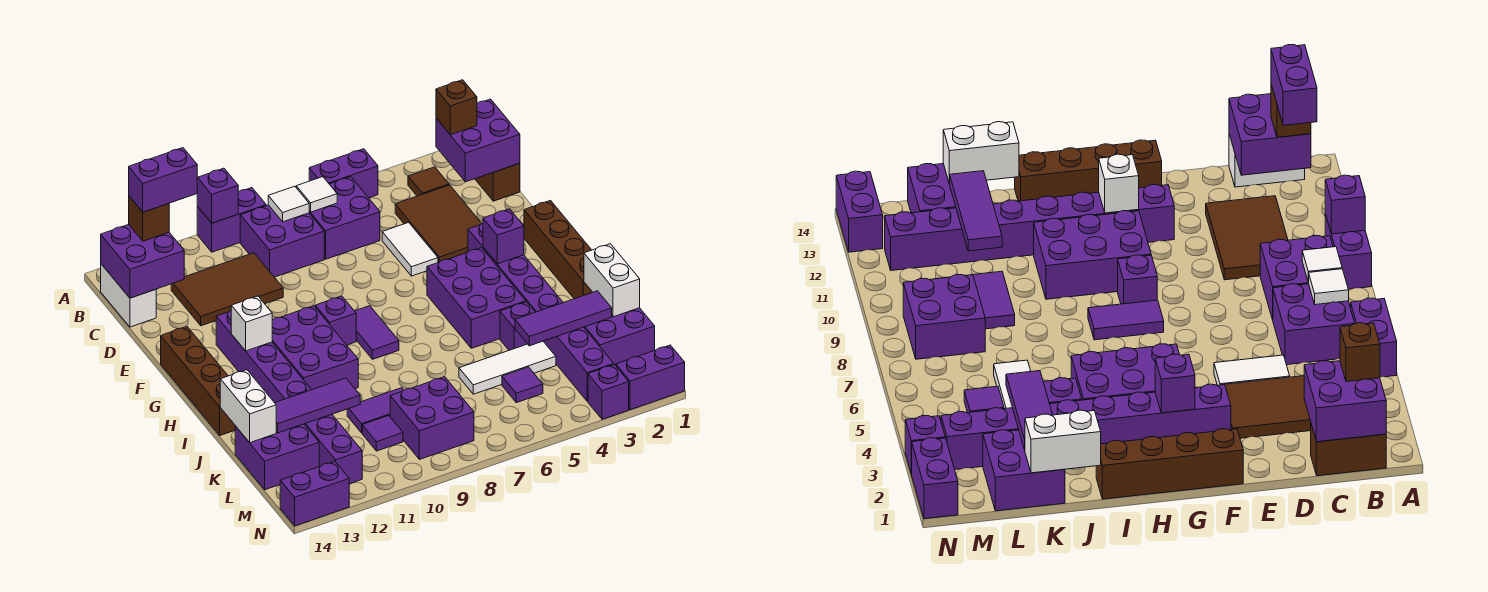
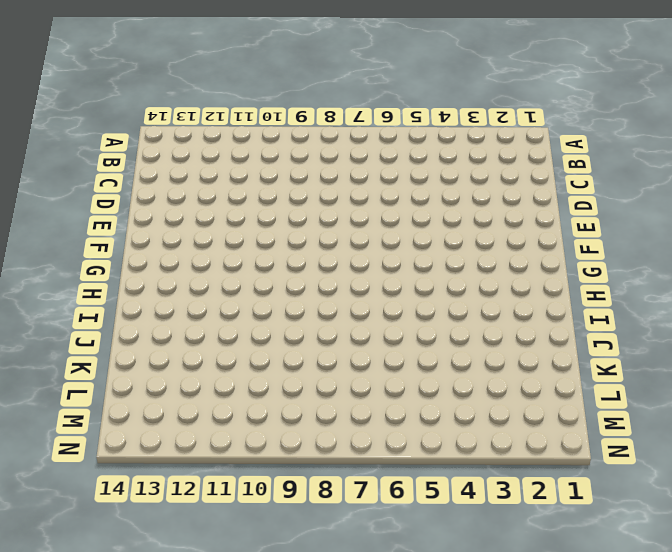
none -> purple brick A5:A6 level 1
none -> purple brick A9:A10 level 1
none -> brown brick B1:C1 level 1
none -> brown tile B3 level 1

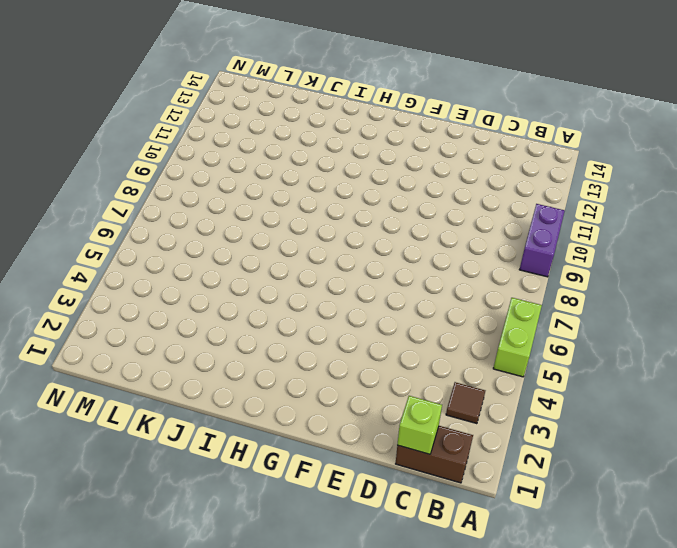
lime brick A5:A6 level 1 -> purple brick A5:A6 level 1
lime brick C1 level 2 -> purple brick B1:C2 level 2
none -> purple brick B6:C7 level 1
none -> purple brick B8:C9 level 1
none -> white brick B14:C14 level 1
none -> brown tile C3:E4 level 1

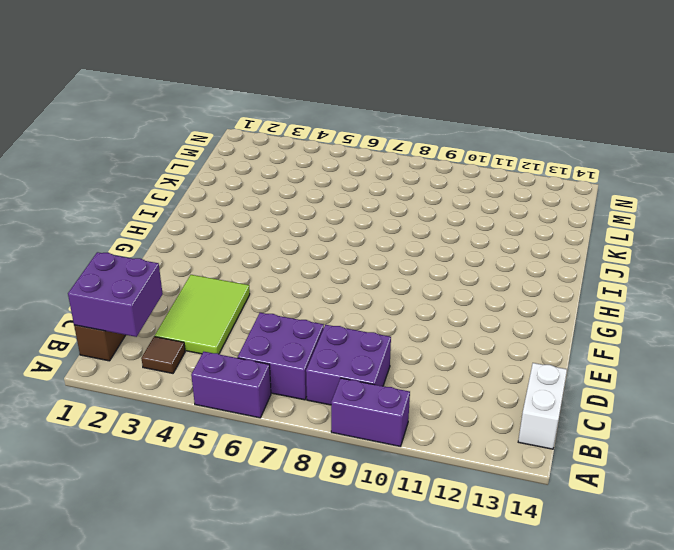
lime tile C3:E4 level 1 -> brown tile C3:E4 level 1
none -> brown tile C10:D12 level 1
none -> white tile D5:E5 level 1
none -> brown brick F1:I1 level 1
none -> purple brick F3:M3 level 1

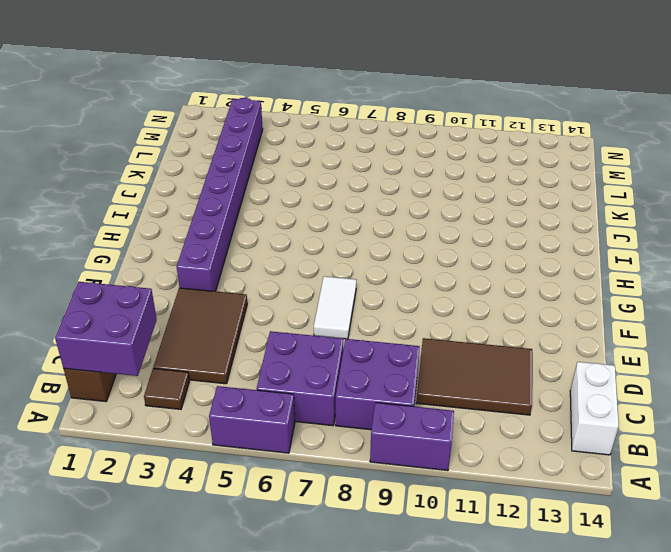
white tile E7:F7 level 1 -> white tile D5:E5 level 1
none -> brown brick F1:I1 level 1
none -> purple brick F12:M12 level 1
none -> brown brick F14:I14 level 1
none -> purple brick G4:I5 level 1

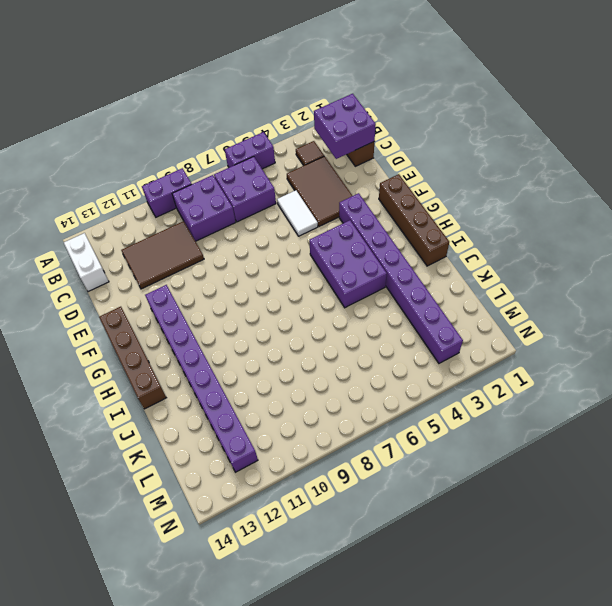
none -> purple tile G8:H8 level 1
none -> purple brick G9 level 1
none -> purple brick G10:I11 level 1
none -> purple brick J4 level 1

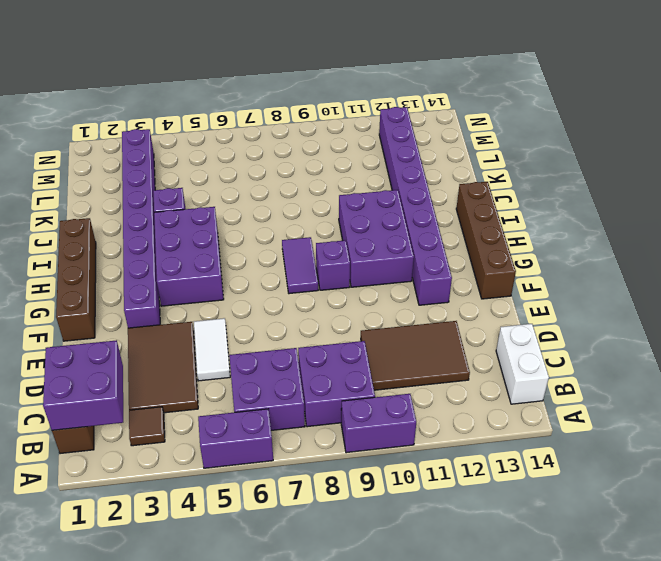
none -> purple brick K1:L2 level 1
none -> white tile K4:K6 level 1
none -> purple tile K9:K10 level 1
none -> purple brick K13:L14 level 1

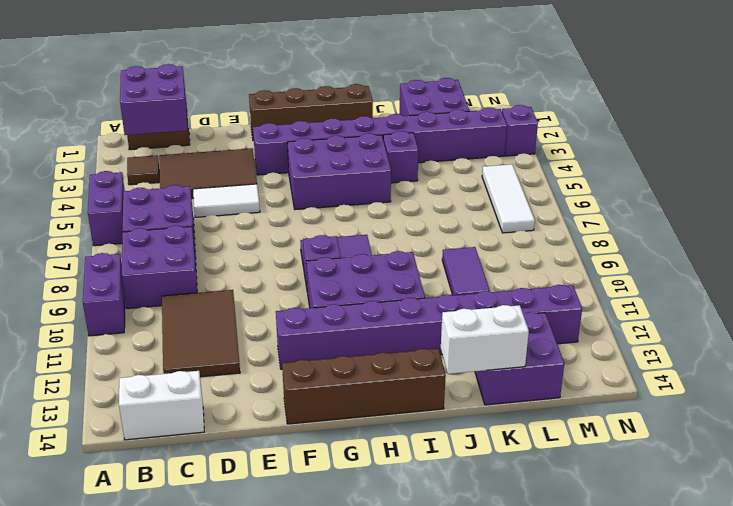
white tile M5:M7 level 1 -> white tile K4:K6 level 1
none -> purple tile L5 level 1
none -> purple brick L8:M9 level 1
none -> purple tile L10 level 1
none -> purple brick N1:N2 level 1

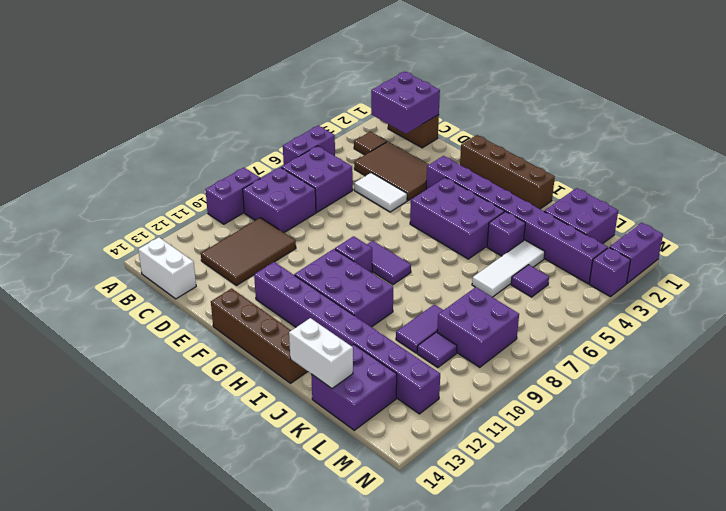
none -> purple brick N13:N14 level 1
none -> purple brick A10 level 2
none -> white tile B7 level 2
none -> white tile B8 level 2

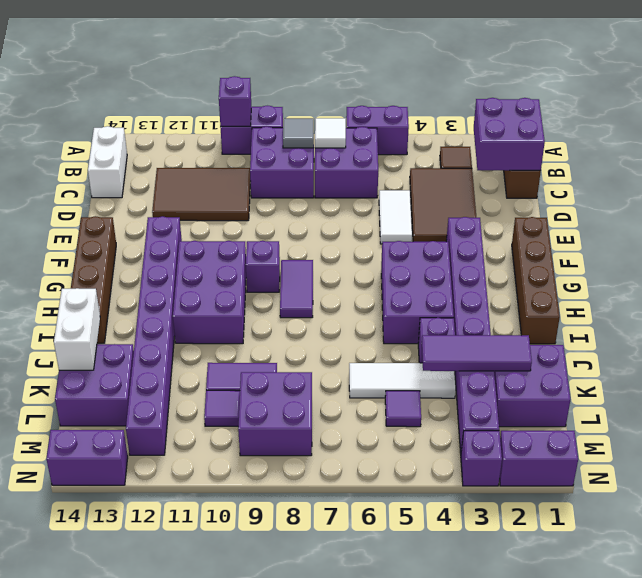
grey tile B8 level 2 -> white tile B8 level 2
none -> purple brick B13:C14 level 2
none -> purple brick G3 level 2
none -> white brick G12 level 2
none -> white brick J1:K1 level 2

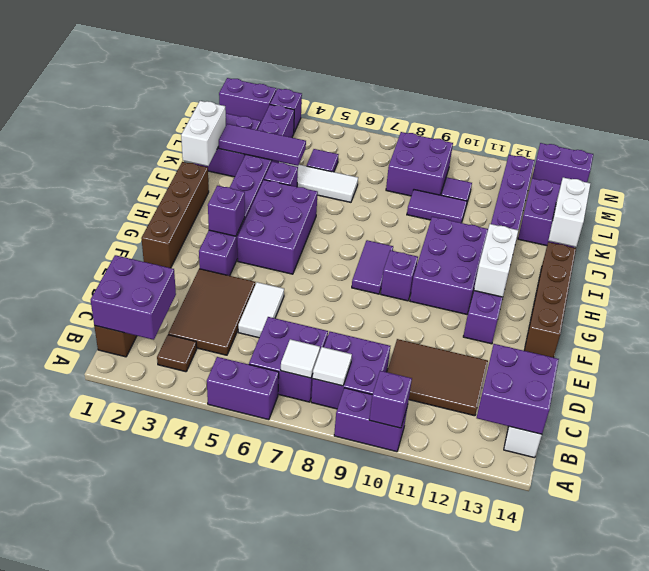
white brick G12:H12 level 2 -> white brick G12 level 2
none -> purple tile K11:K13 level 2
none -> brown brick B2 level 3
none -> brown brick B13 level 3
none -> purple brick B12:B13 level 4

